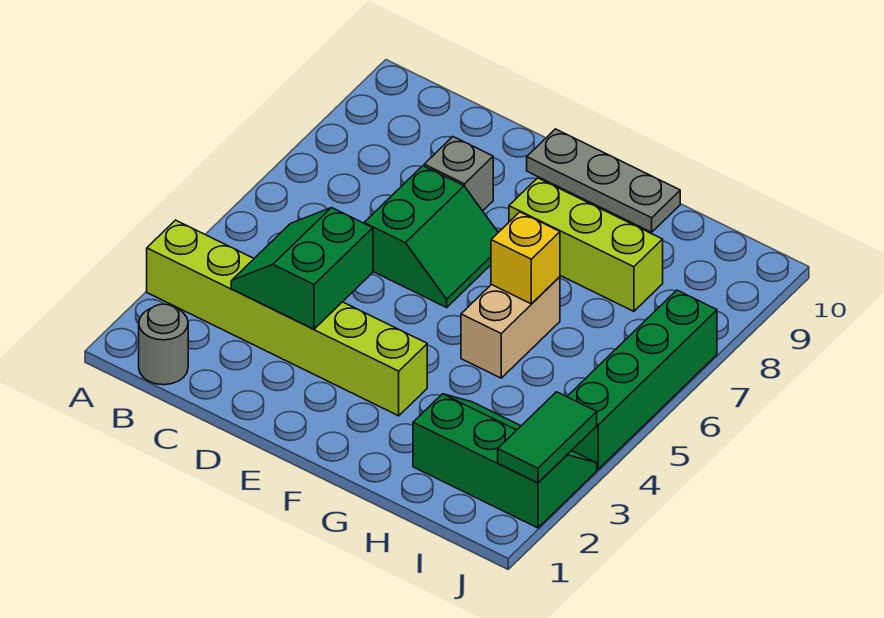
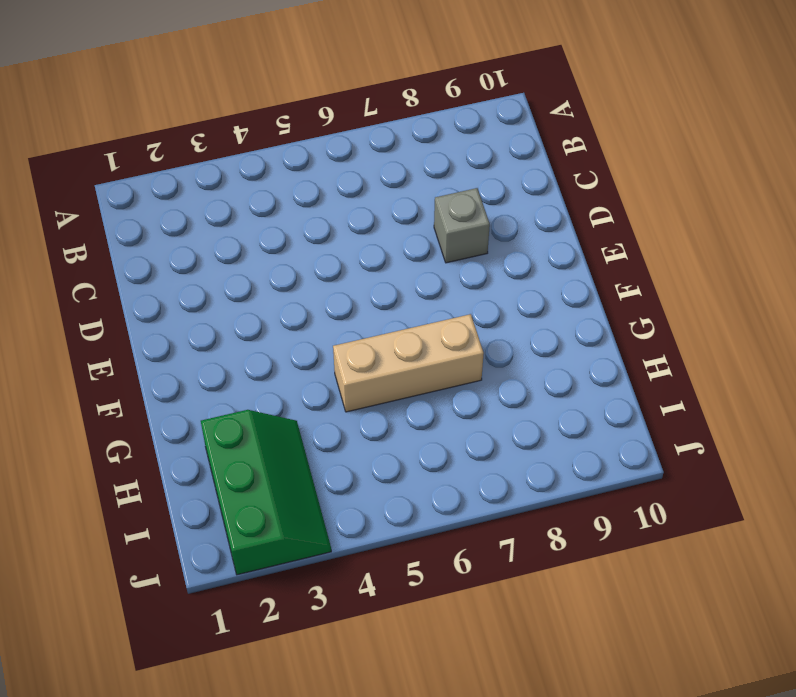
tan brick G5:G7 level 1 -> tan brick G5:G6 level 1
none -> lime brick A3:F3 level 1
none -> grey round brick B1 level 1
none -> green slope D6:E7 level 1 top D

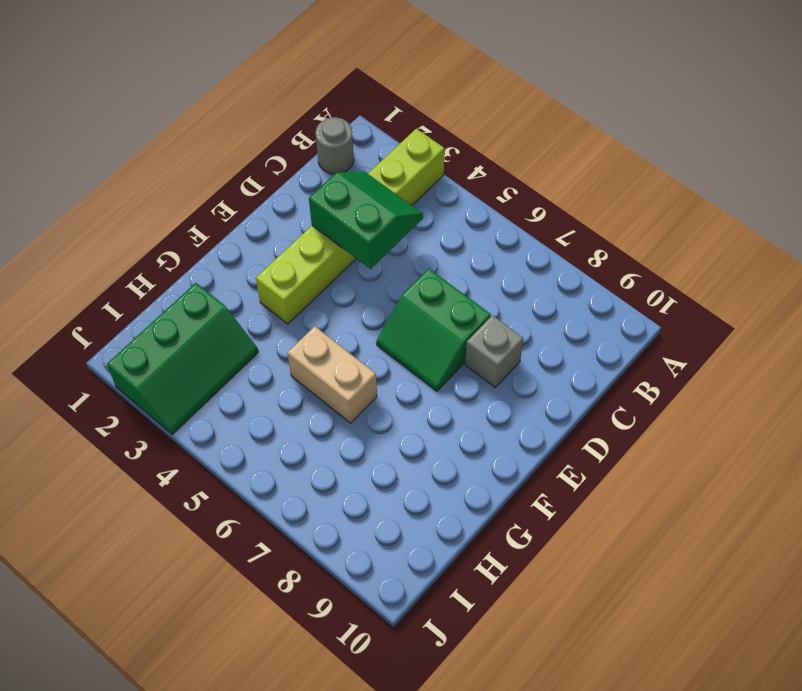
none -> grey plate E10:G10 level 1
none -> lime brick F8:H8 level 1
none -> green brick J4:J7 level 1

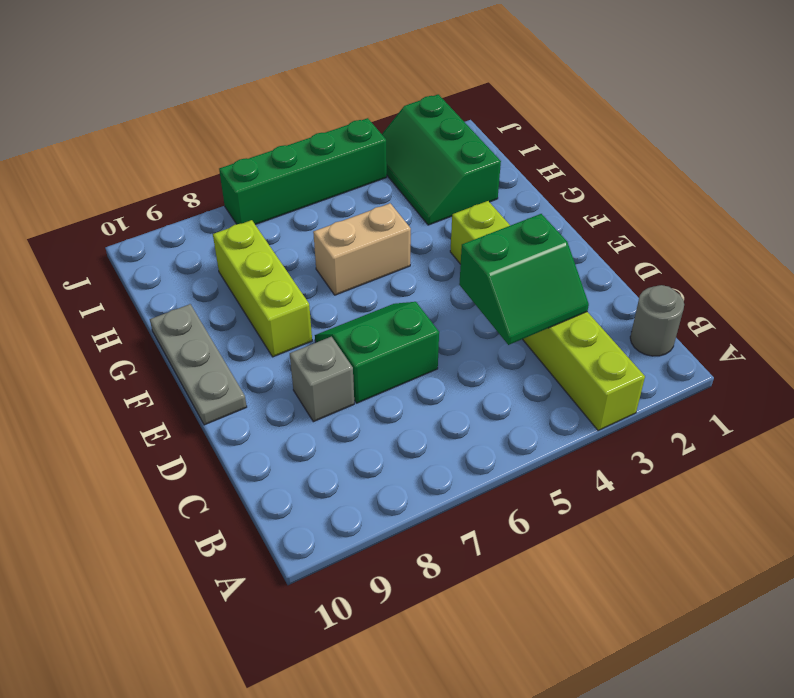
none -> yellow brick G6 level 2
none -> green tile J2:J3 level 2

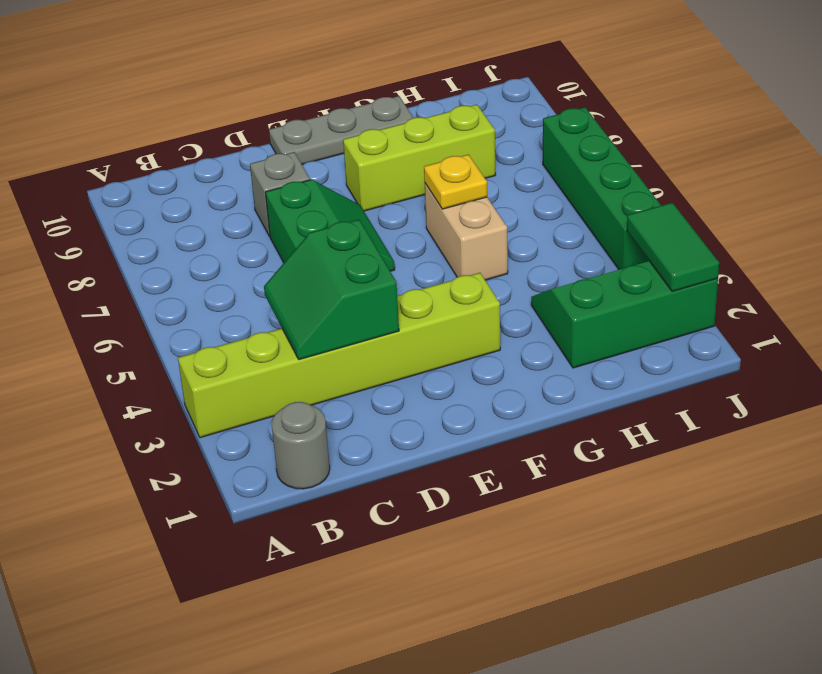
yellow plate G6 level 2 -> yellow brick G6 level 2

